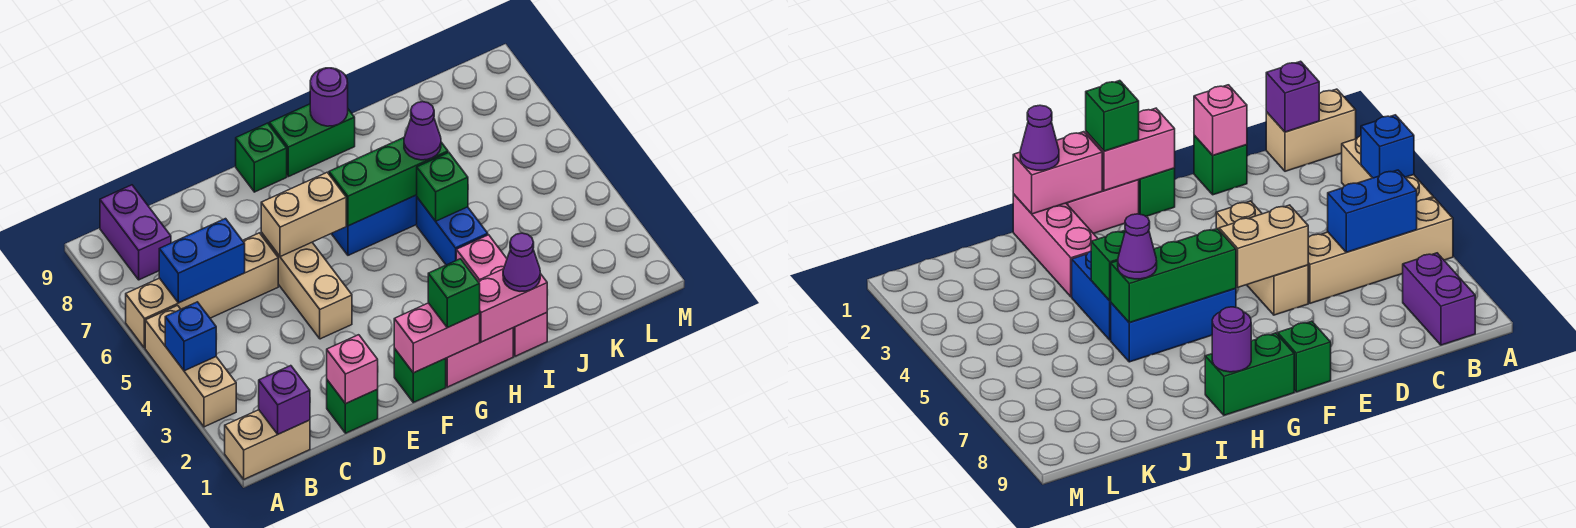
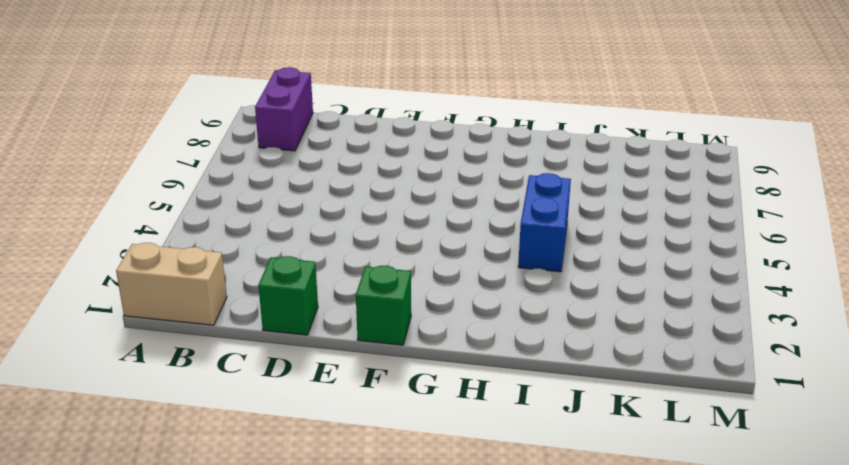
none -> tan brick A3:A5 level 1
none -> tan brick A6:D6 level 1
none -> tan brick E4:E6 level 1

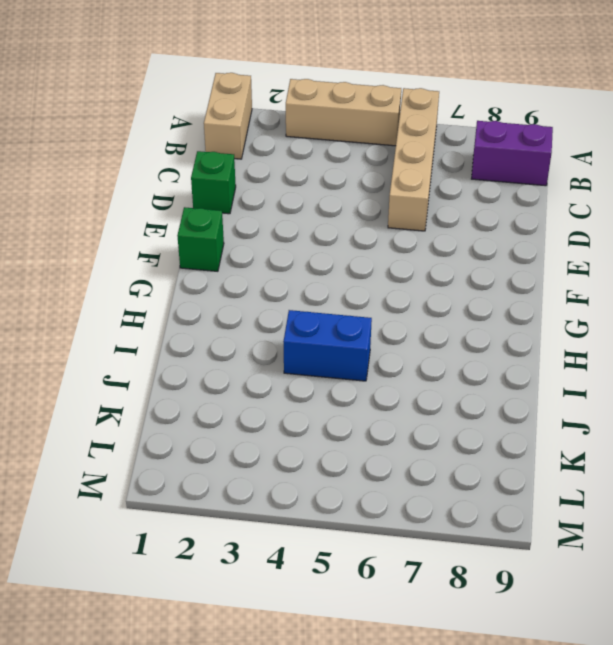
none -> tan brick E4:E6 level 1
none -> green brick F9 level 1
none -> pink brick G1:H1 level 1

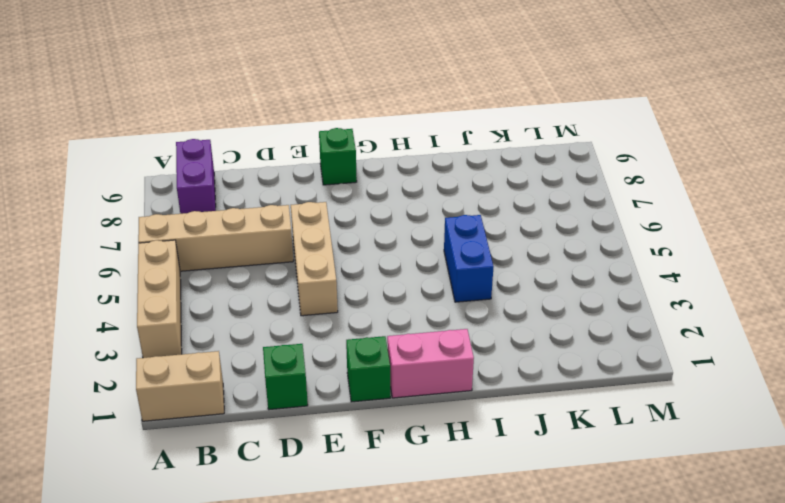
none -> blue brick G6:I6 level 1
none -> green brick G9:H9 level 1
none -> pink brick I1:I3 level 1

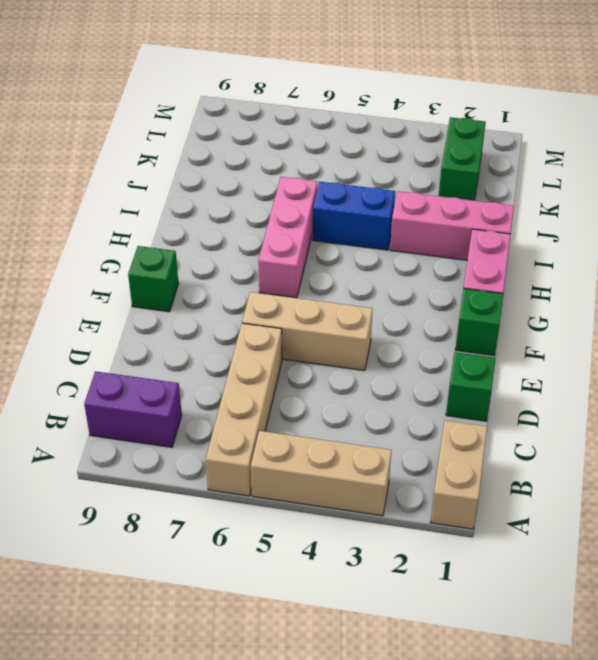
pink brick G6:I6 level 1 -> blue brick G6:I6 level 1
green brick K2:L2 level 1 -> green brick G9:H9 level 1
none -> blue brick A4 level 2
none -> purple brick B1 level 2
none -> blue brick B6:C6 level 2

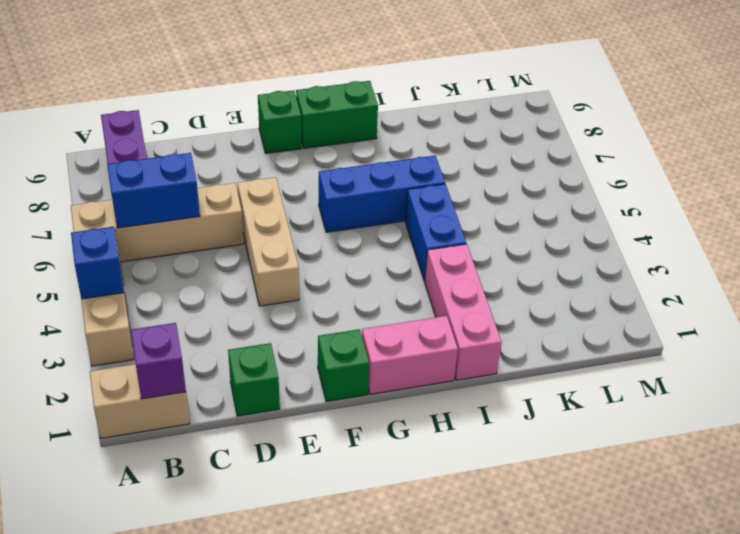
none -> pink brick D1 level 2
none -> tan brick E6:F6 level 2
none -> pink brick F1:G1 level 2

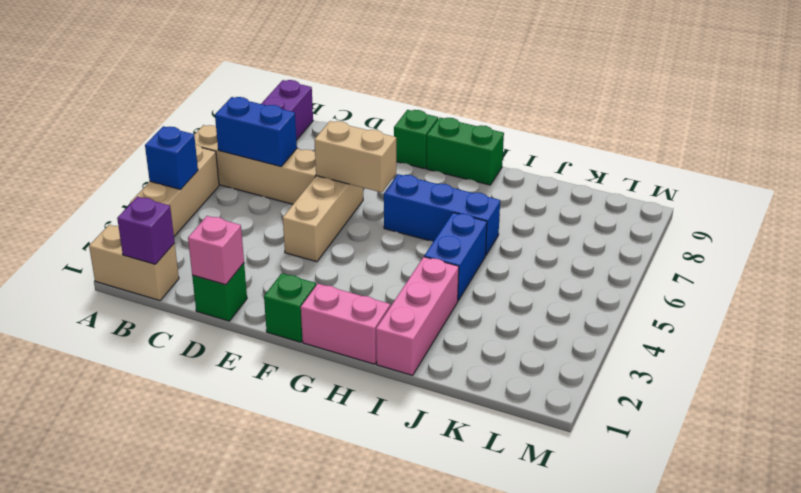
none -> pink brick F1:G1 level 2
none -> green brick G6:I6 level 2
none -> pink brick H1:I1 level 2

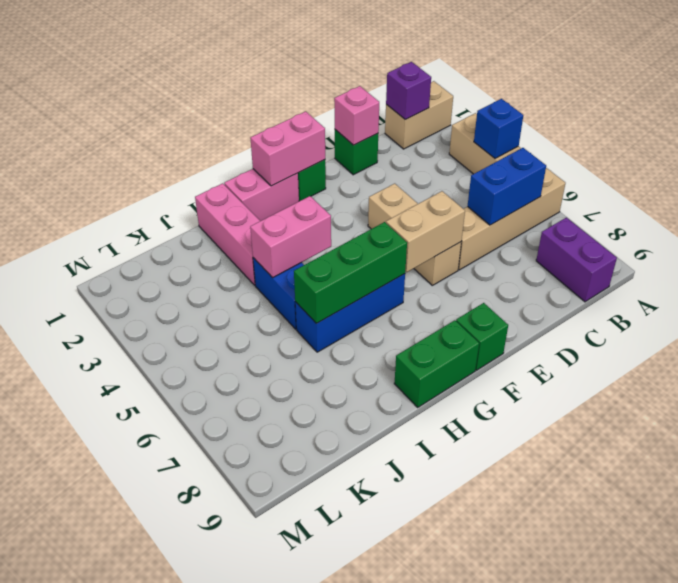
pink brick H4:I4 level 2 -> pink brick H1:I1 level 2
none -> purple round brick H9 level 2
none -> green brick I5 level 2
none -> green brick G1 level 3

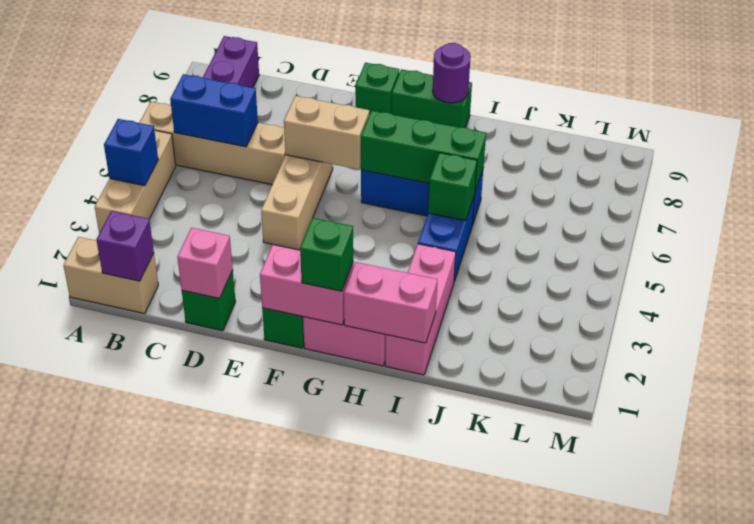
none -> purple cone I1 level 3
none -> purple cone I6 level 3

